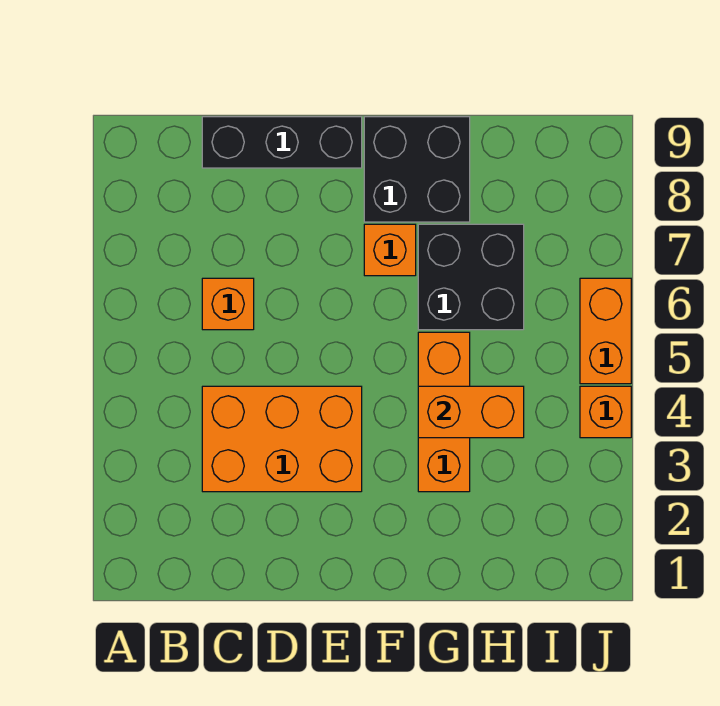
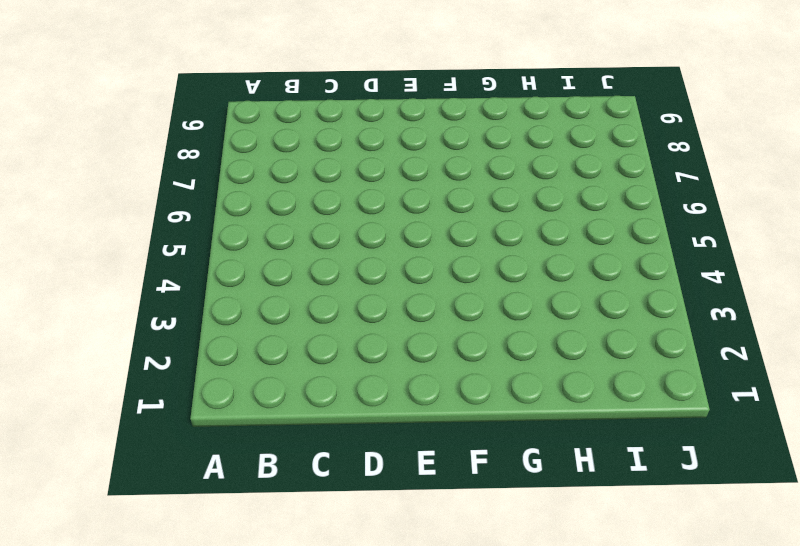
none -> orange brick C3:E4 level 1
none -> orange brick C6 level 1

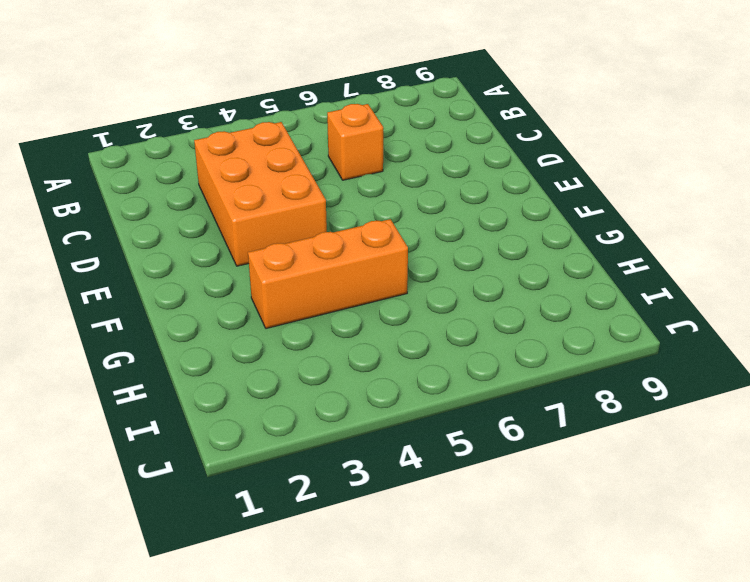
none -> black brick C9:E9 level 1
none -> orange brick F7 level 1

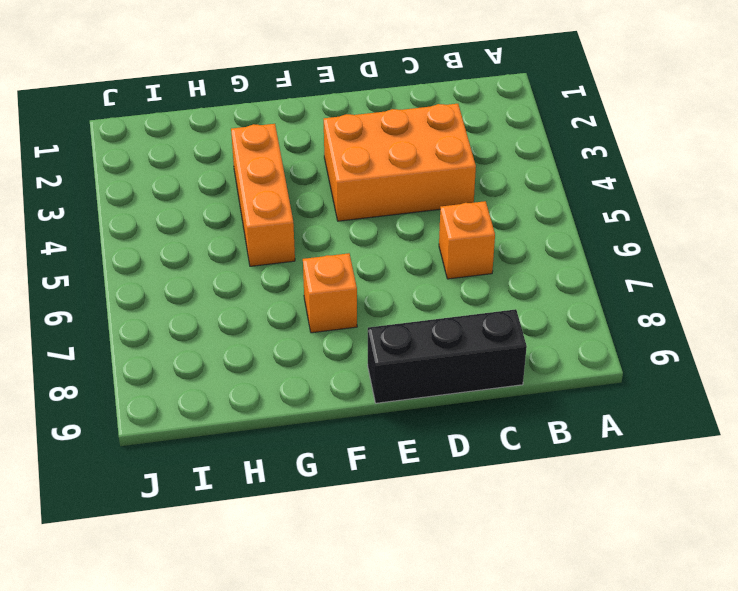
none -> black brick F8:G9 level 1
none -> black brick G6:H7 level 1

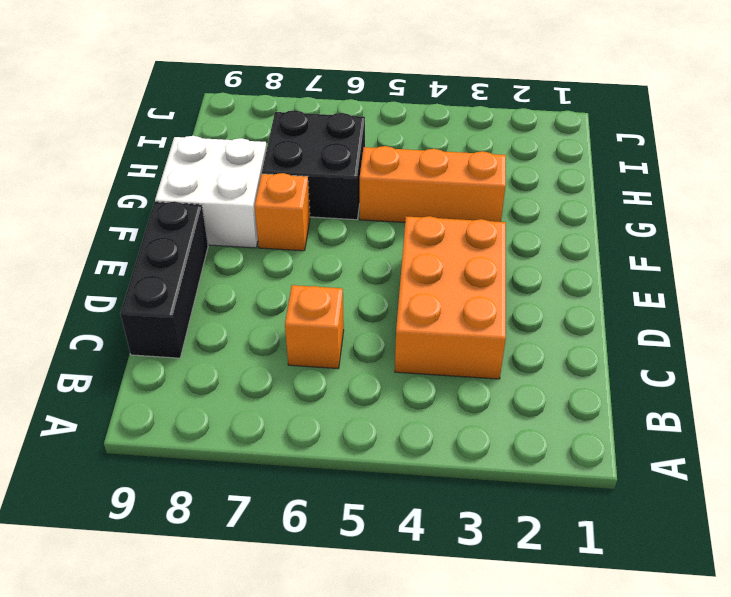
white brick F8:G9 level 1 -> black brick F8:G9 level 1
none -> orange brick J4 level 1
none -> orange brick J5:J6 level 1

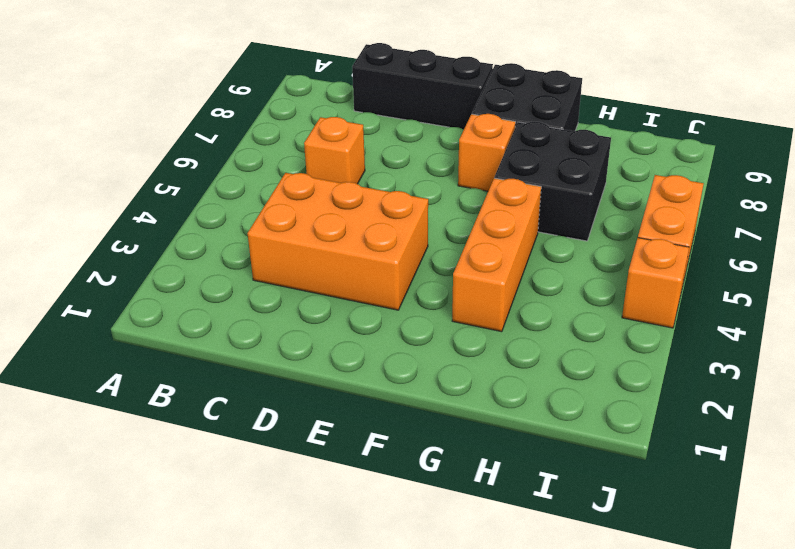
none -> orange brick G4:H4 level 2

